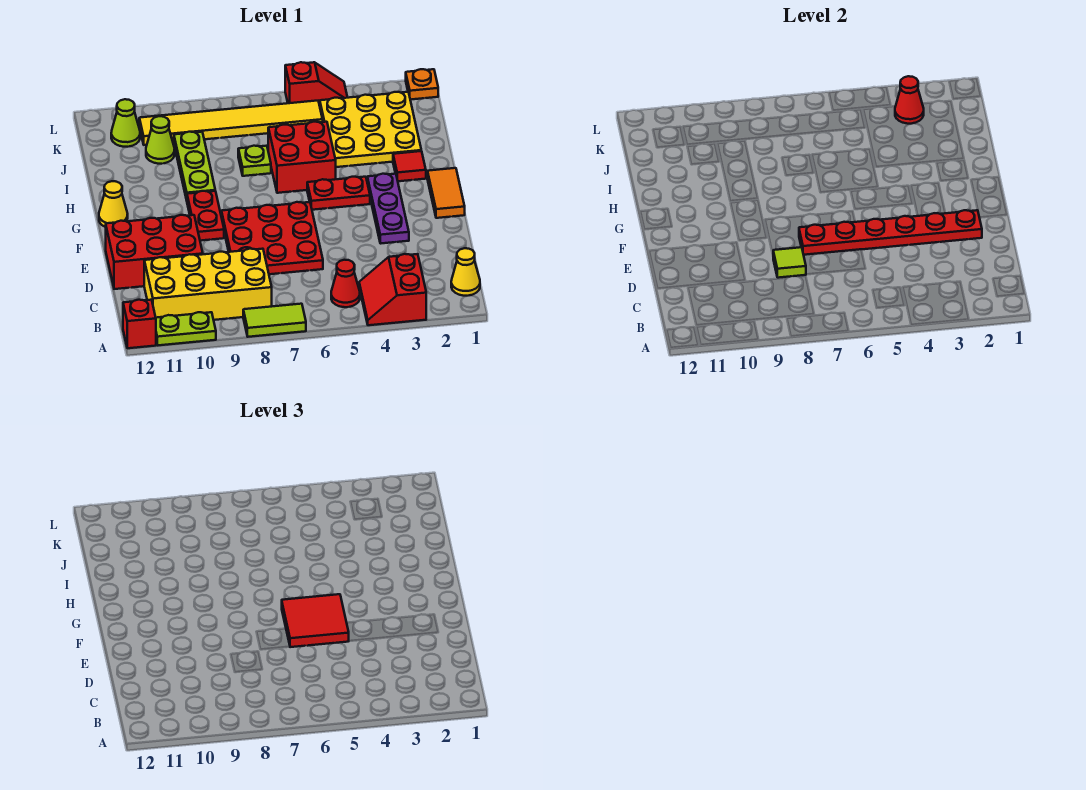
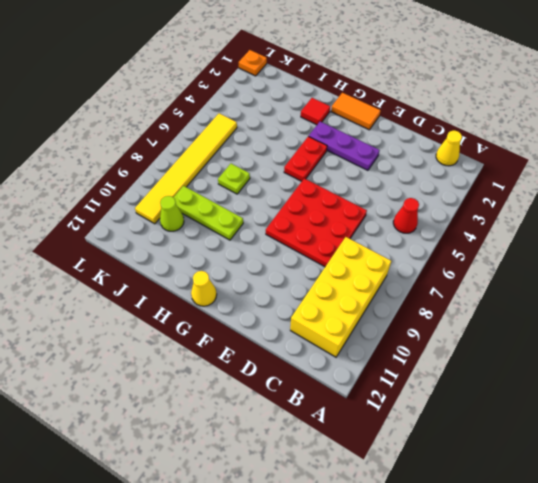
none -> red slope A3:B4 level 1 top 3
none -> lime tile A7:A8 level 1
none -> lime plate A10:A11 level 1

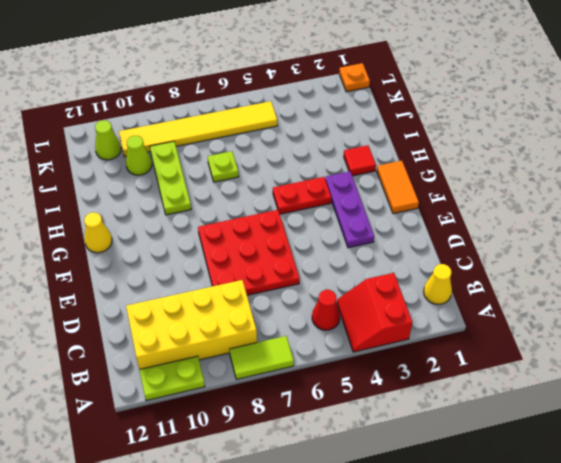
none -> red brick A12 level 1
none -> red brick D10:E12 level 1
none -> red plate F9:G9 level 1

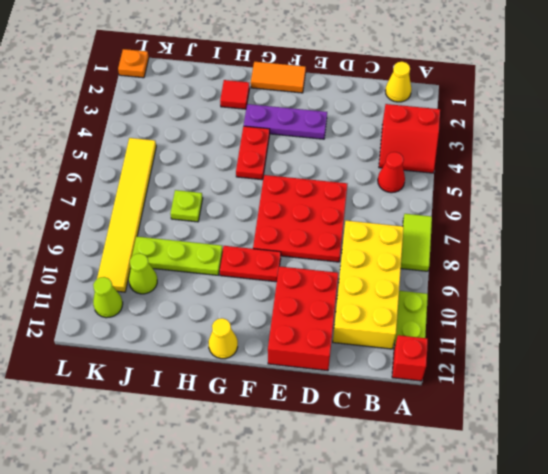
none -> red brick H5:I6 level 1
none -> yellow plate I2:K4 level 1
none -> red slope L4:L5 level 1 top 5

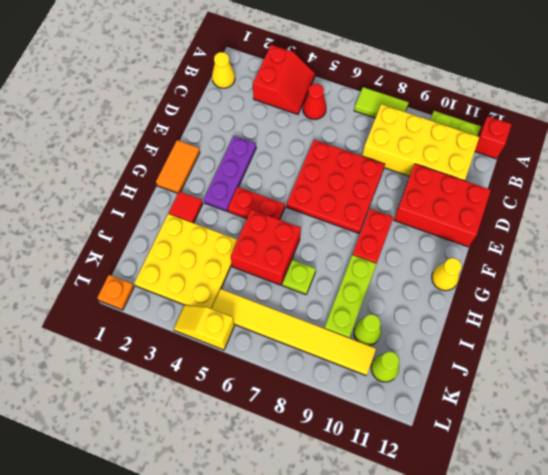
yellow slope L4:L5 level 1 top 5 -> red slope L4:L5 level 1 top 5
none -> lime tile D8 level 2
none -> red plate E2:E7 level 2
none -> red cone K3 level 2

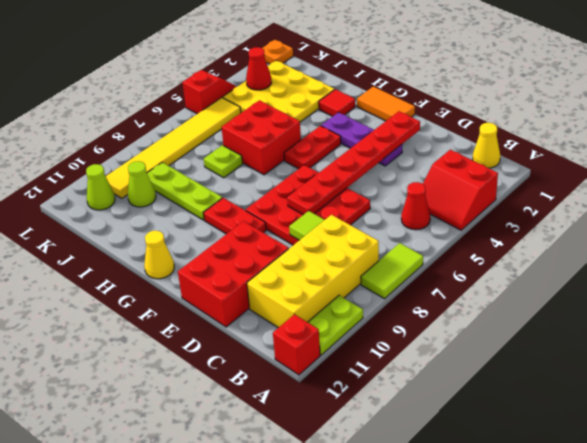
none -> red tile E5:F6 level 3

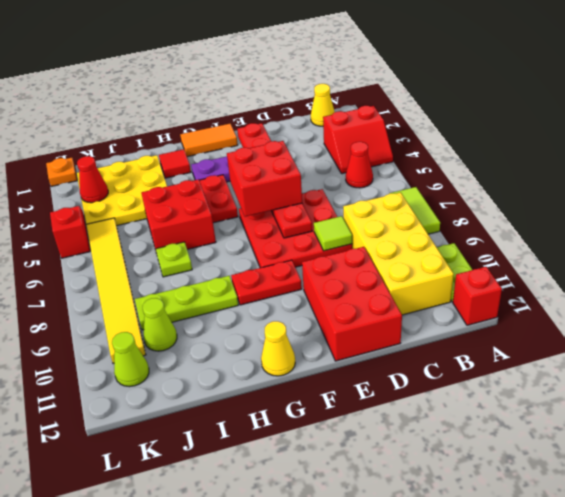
red brick E5:F6 level 3 -> red tile E5:F6 level 3

